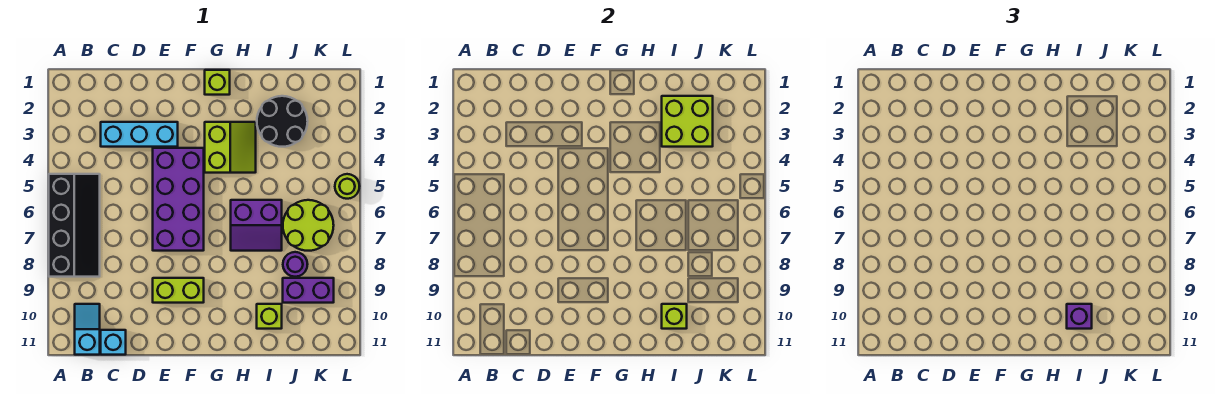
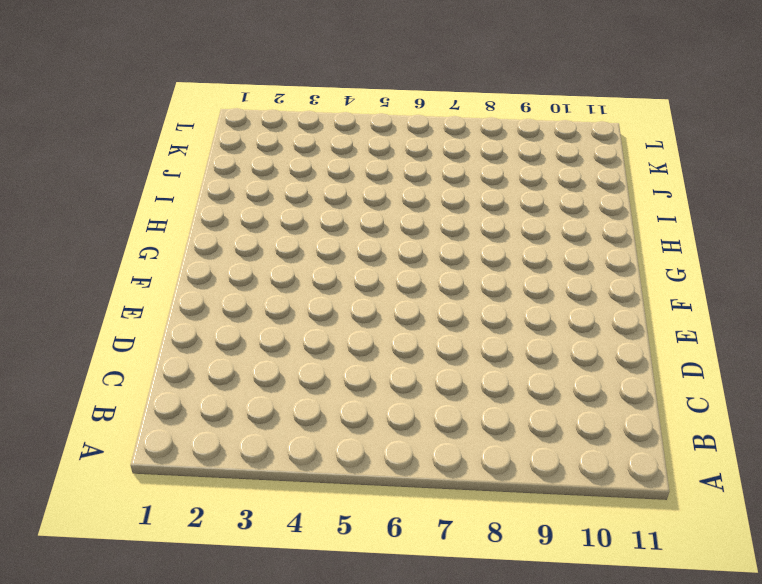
none -> black slope A5:B8 level 1 top A
none -> cyan slope B10:B11 level 1 top 11
none -> cyan brick C3:E3 level 1

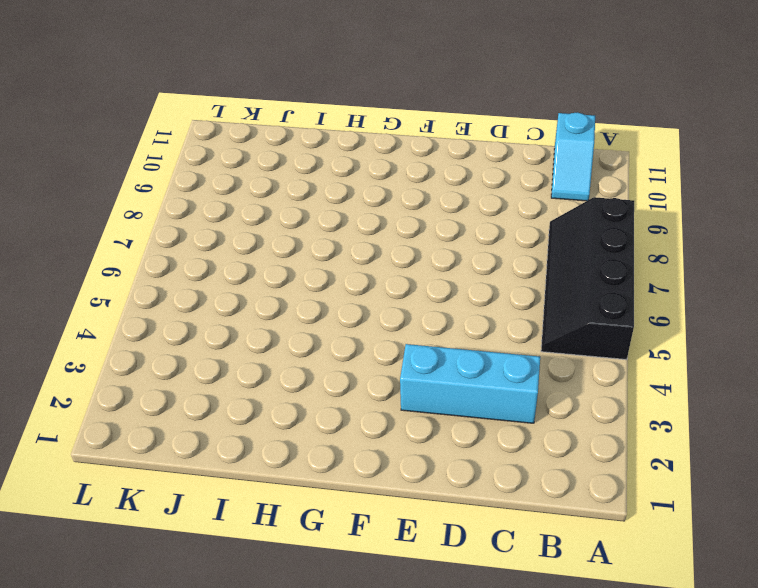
none -> cyan brick C11 level 1
none -> purple brick E4:F7 level 1
none -> lime brick E9:F9 level 1

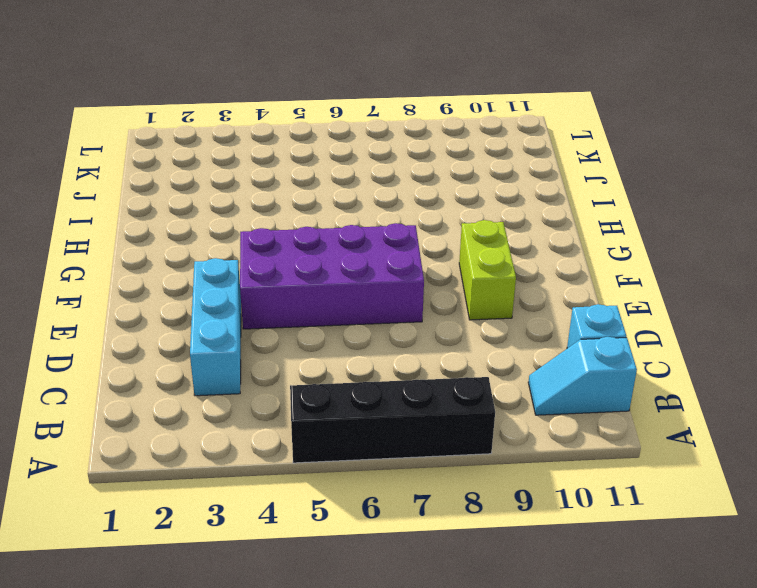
none -> lime brick G1 level 1
none -> lime slope G3:H4 level 1 top G
none -> purple slope H6:I7 level 1 top 6

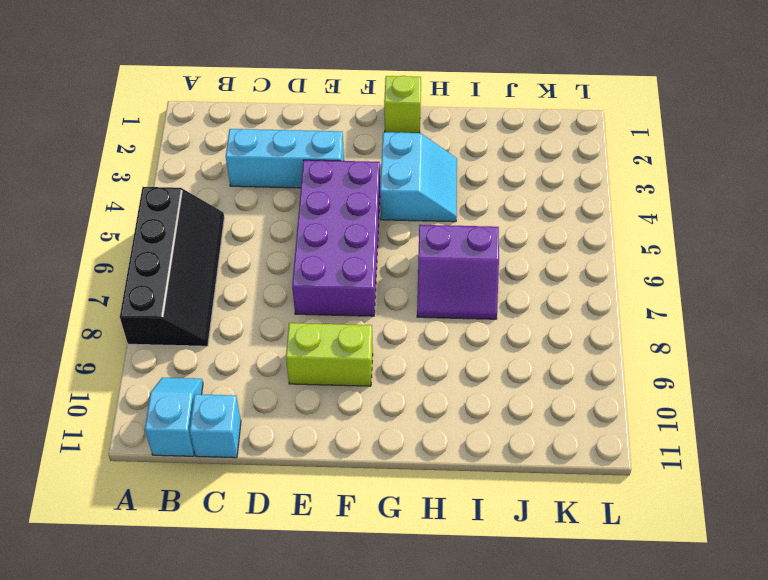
cyan slope G3:H4 level 1 top G -> lime slope G3:H4 level 1 top G
none -> black round brick I2:J3 level 1
none -> lime brick I10 level 1
none -> lime round brick J6:K7 level 1

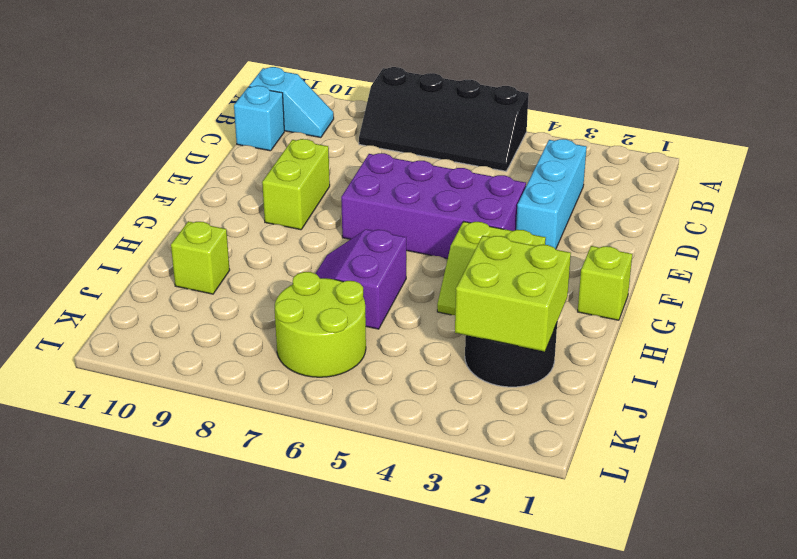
none -> purple round brick J8 level 1
none -> purple brick J9:K9 level 1
none -> lime round brick L5 level 1

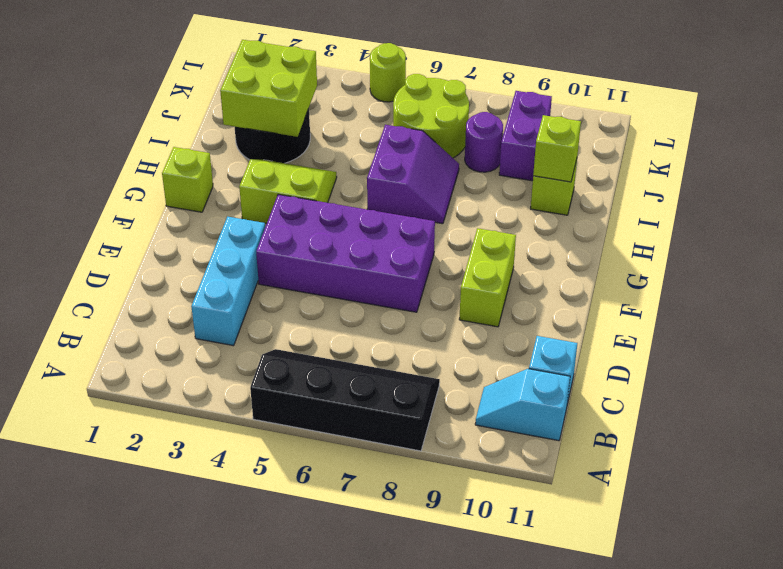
none -> purple brick I10 level 3

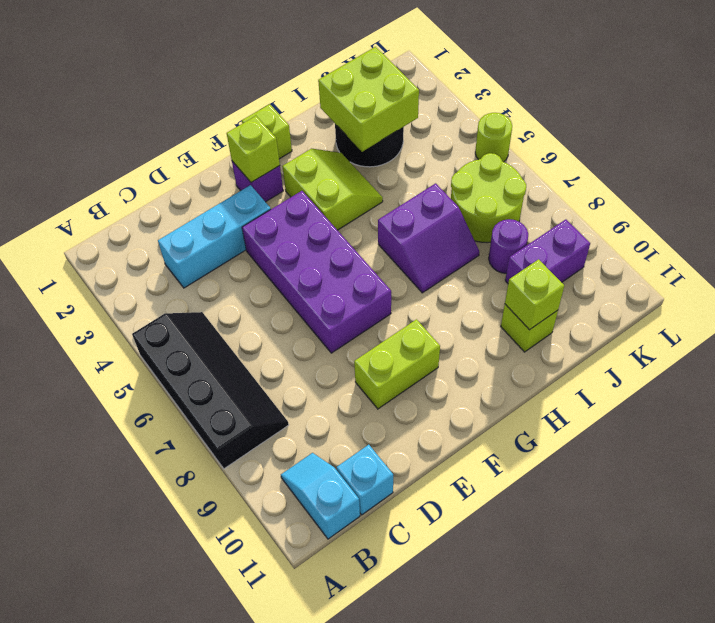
purple brick F2 level 1 -> purple brick I10 level 3
lime brick F2 level 2 -> none

